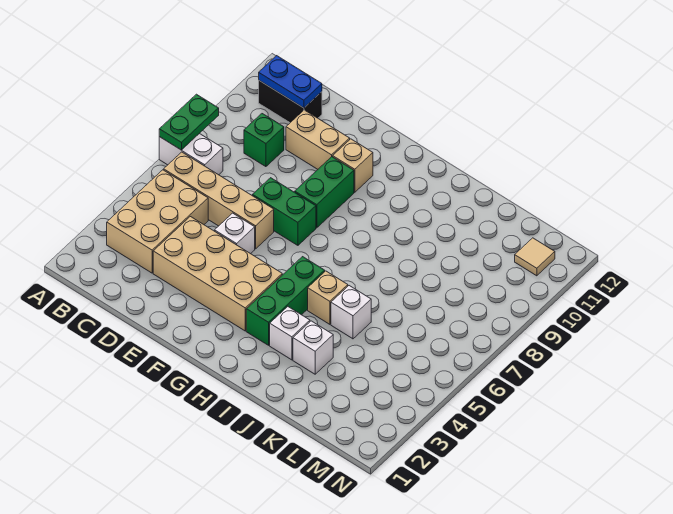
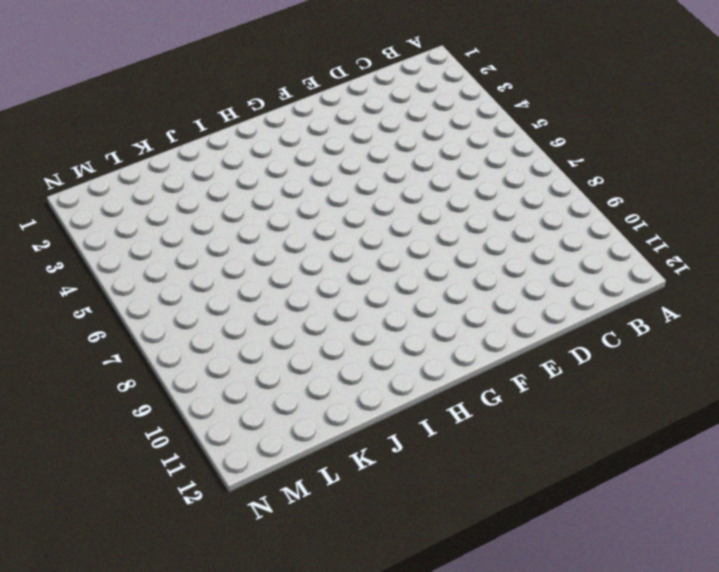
none -> white brick A7:B7 level 1
none -> tan brick B3:C5 level 1
none -> tan brick B6:E6 level 1

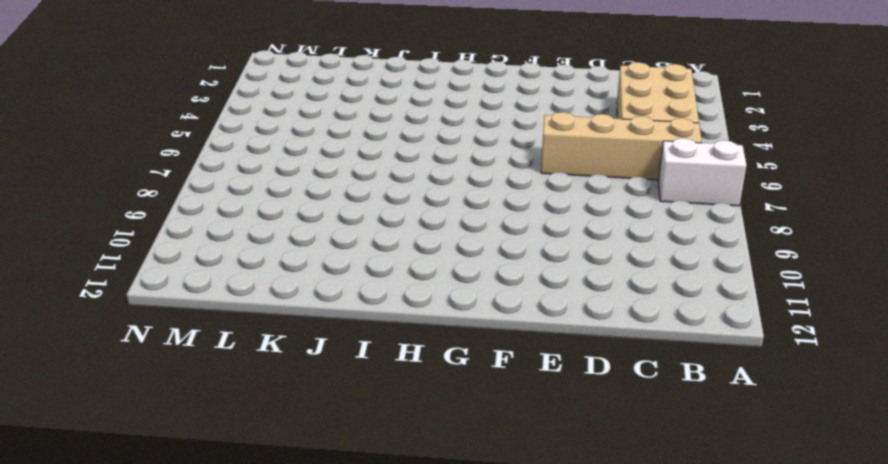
none -> black brick B11:C11 level 1
none -> green brick C9 level 1
none -> tan brick D3:G4 level 1

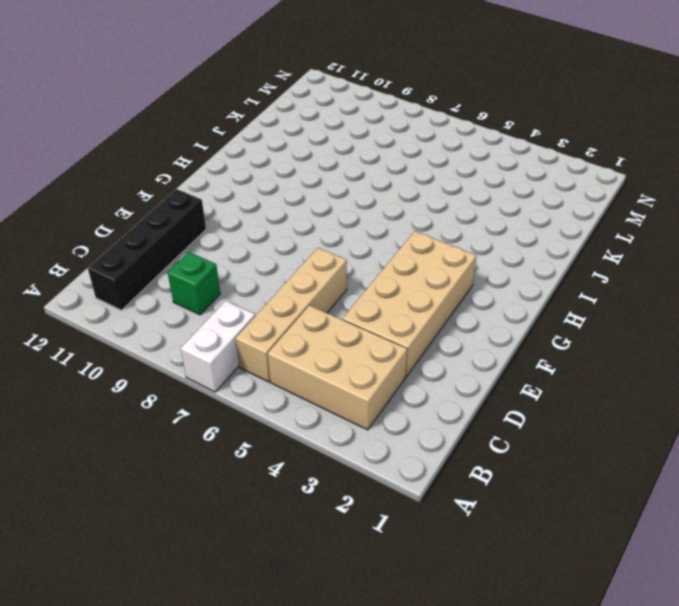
black brick B11:E11 level 1 -> black brick B11:C11 level 1
none -> tan brick D10:E10 level 1
none -> white brick E5 level 1
none -> green brick E7:F7 level 1

